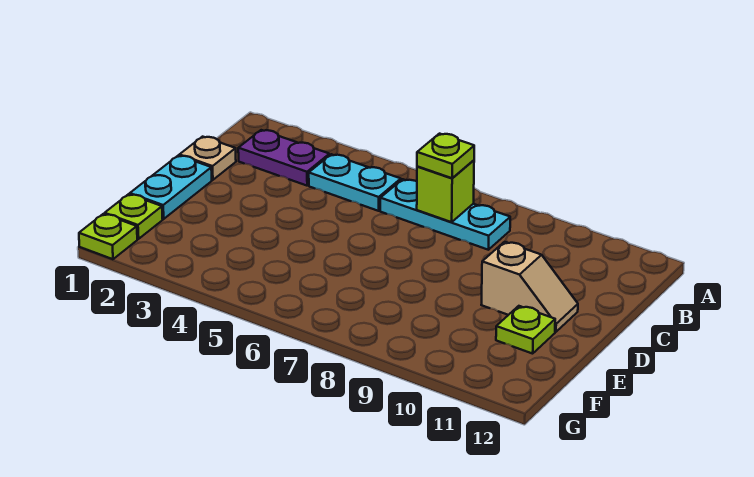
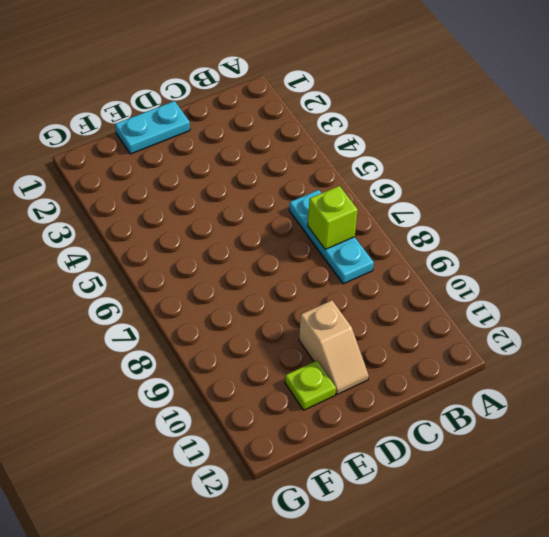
none -> purple plate B2:B3 level 1
none -> cyan plate B4:B5 level 1

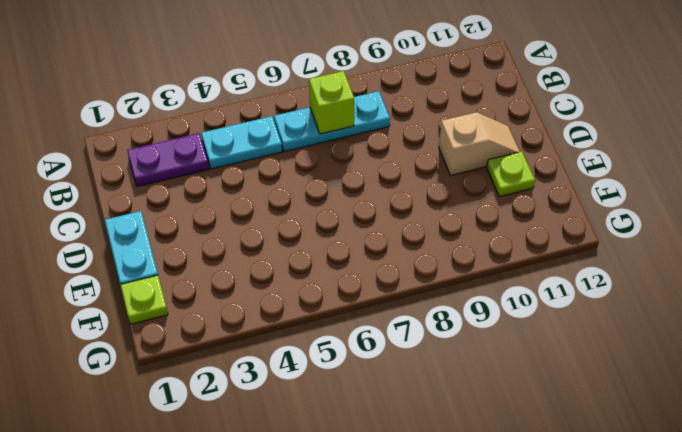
none -> tan plate C1 level 1
none -> lime plate G1 level 1

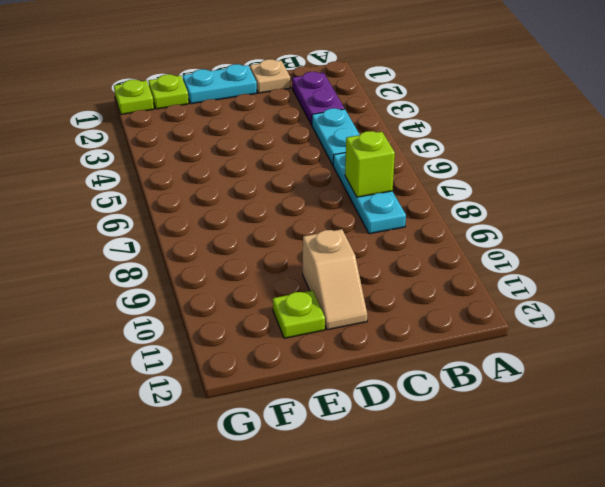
none -> lime plate B7 level 3

